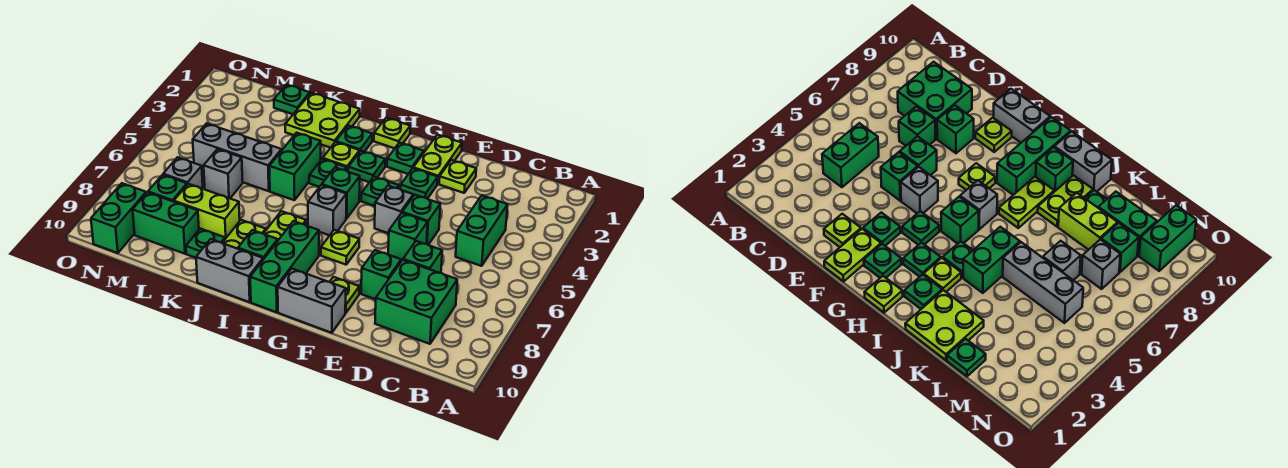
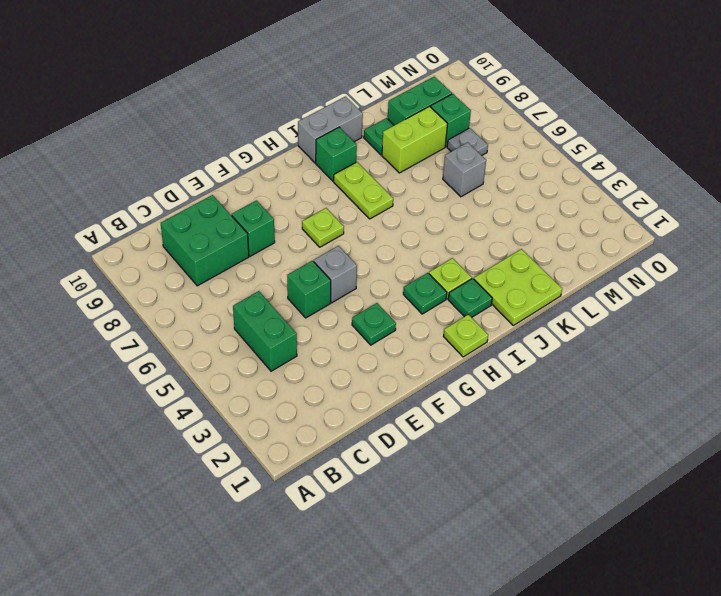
grey plate M7 level 1 -> grey brick M7 level 1
none -> green brick D7 level 1
none -> lime plate E2 level 1
none -> green brick E6 level 1
none -> lime plate F1:F2 level 1

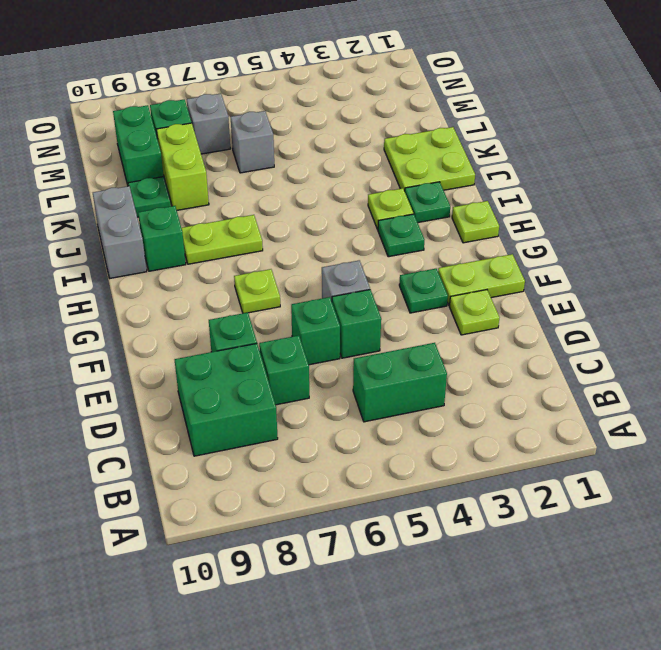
none -> lime plate F9 level 1
none -> grey brick F10:G10 level 1
none -> green plate G2 level 1
none -> green plate G4 level 1

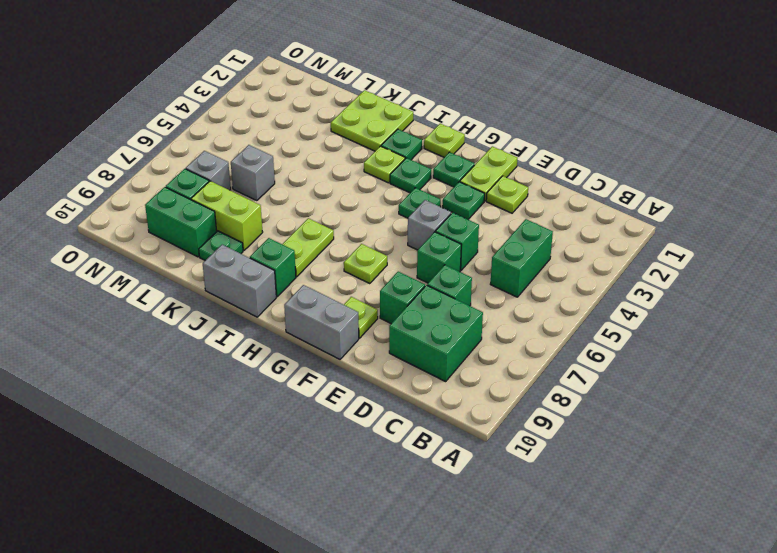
none -> green brick H5 level 1
none -> grey brick H6 level 1
none -> green brick H8:H10 level 1
none -> green plate I4 level 1

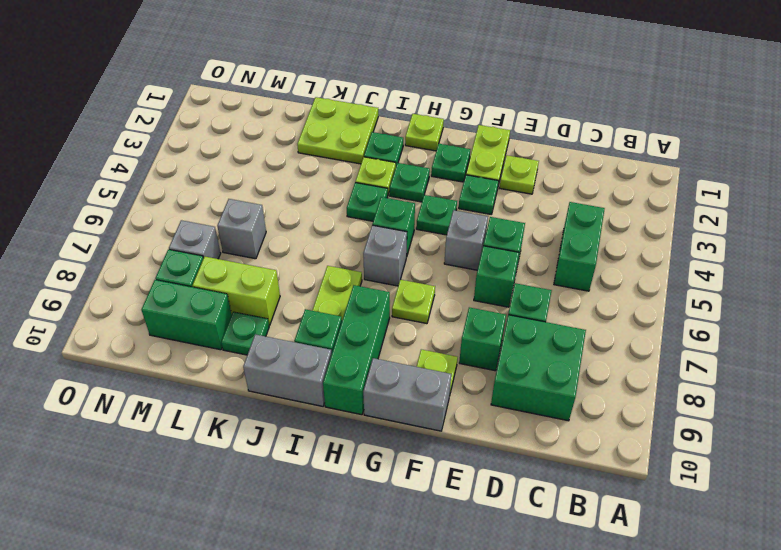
none -> green brick J4:J5 level 1
none -> lime plate J8:J9 level 1
none -> grey brick K5:M5 level 1
none -> green plate L1 level 1

